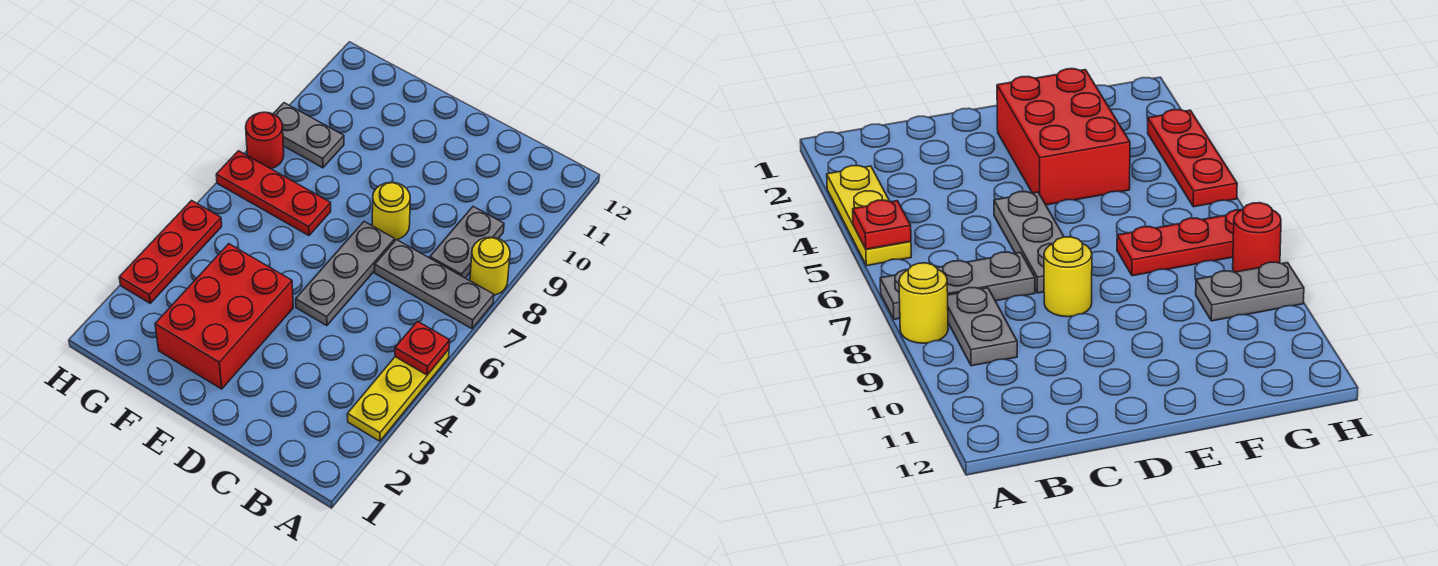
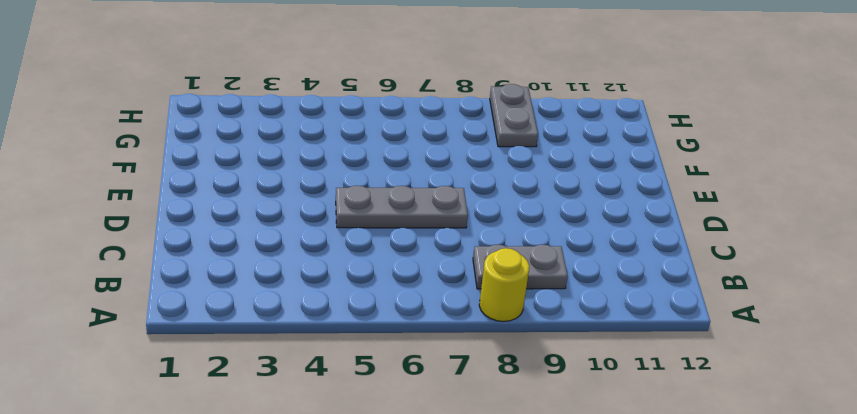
none -> yellow plate A3:A5 level 1
none -> grey plate A7:C7 level 1
none -> yellow round brick D8 level 1

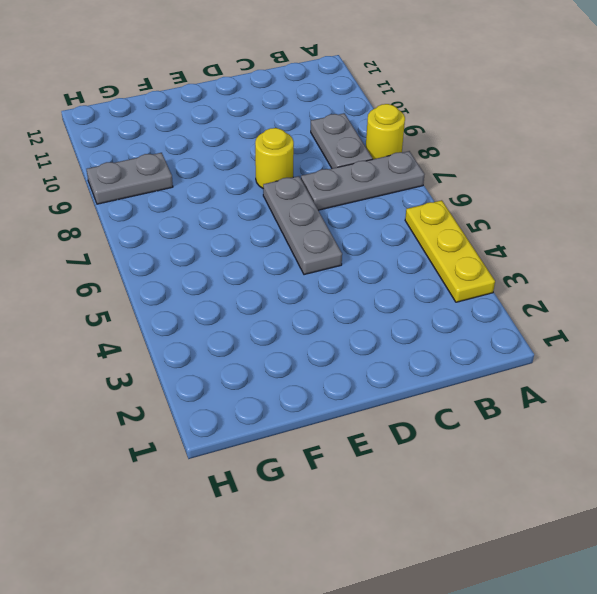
none -> red brick E2:F4 level 1
none -> red plate F7:H7 level 1
none -> red plate H3:H5 level 1

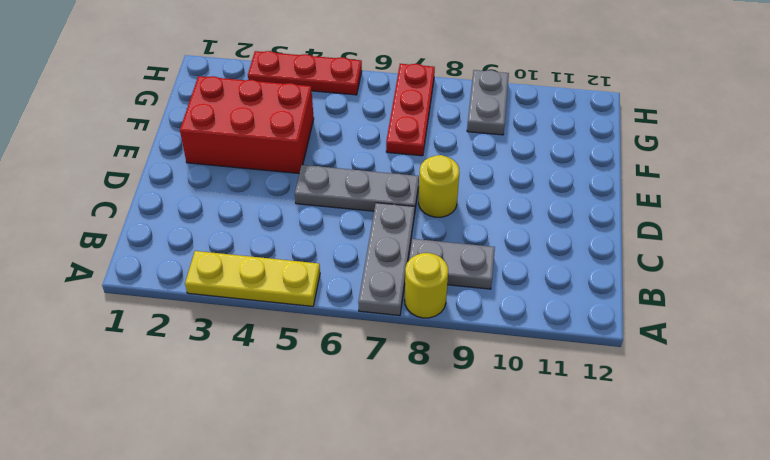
none -> red round brick H8 level 1
none -> red plate A5 level 2

